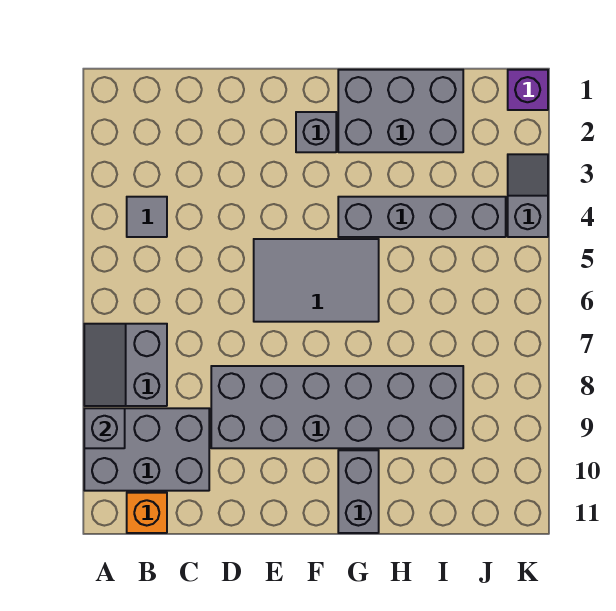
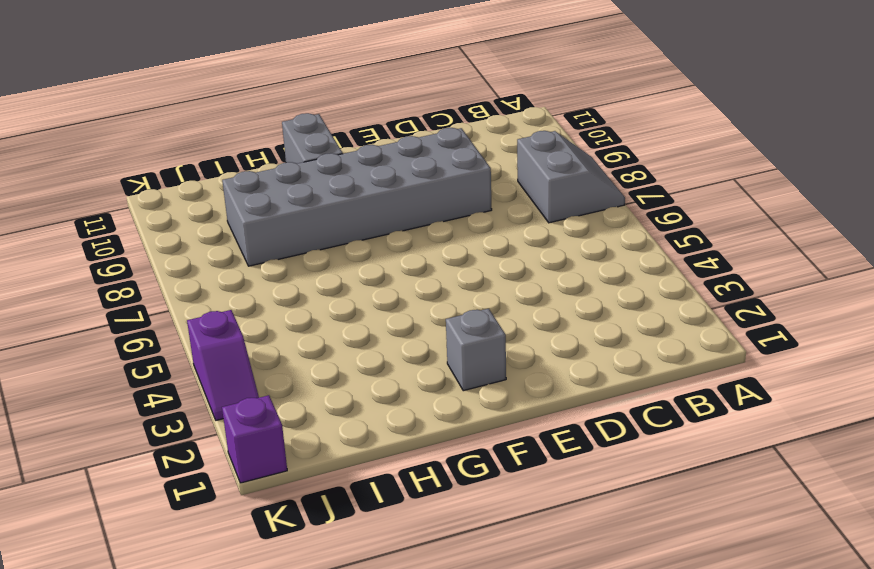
purple slope K3:K4 level 1 top 4 -> grey slope K3:K4 level 1 top 4
none -> grey brick A9:C10 level 1
none -> grey tile B4 level 1
none -> orange brick B11 level 1

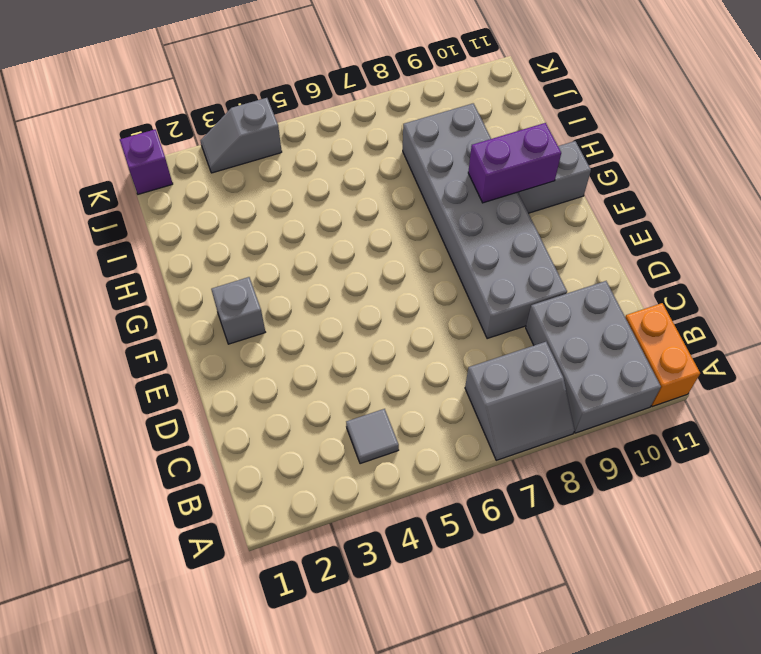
orange brick A11:B11 level 1 -> orange brick B11 level 1
purple brick G9:G10 level 2 -> none
none -> grey tile E5:G6 level 1
none -> grey brick G1:I2 level 1
none -> grey brick G4:J4 level 1

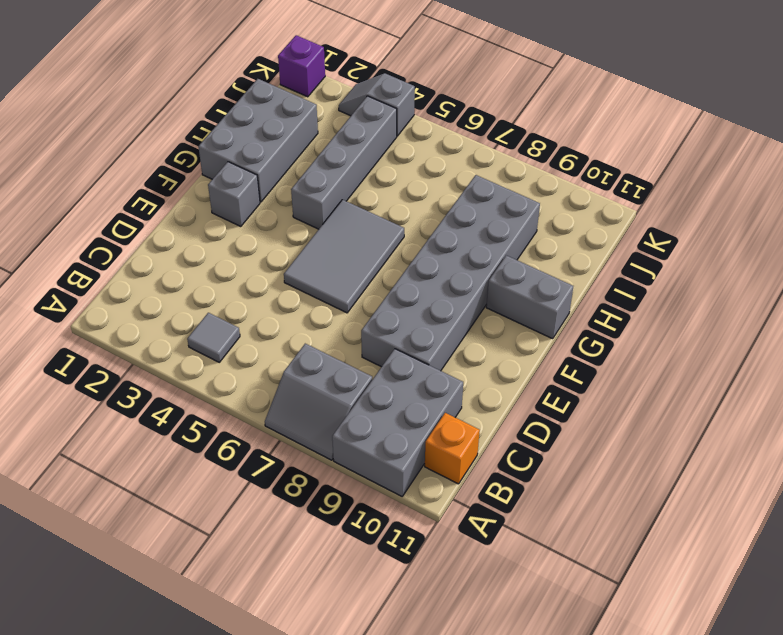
none -> grey brick A9 level 2

